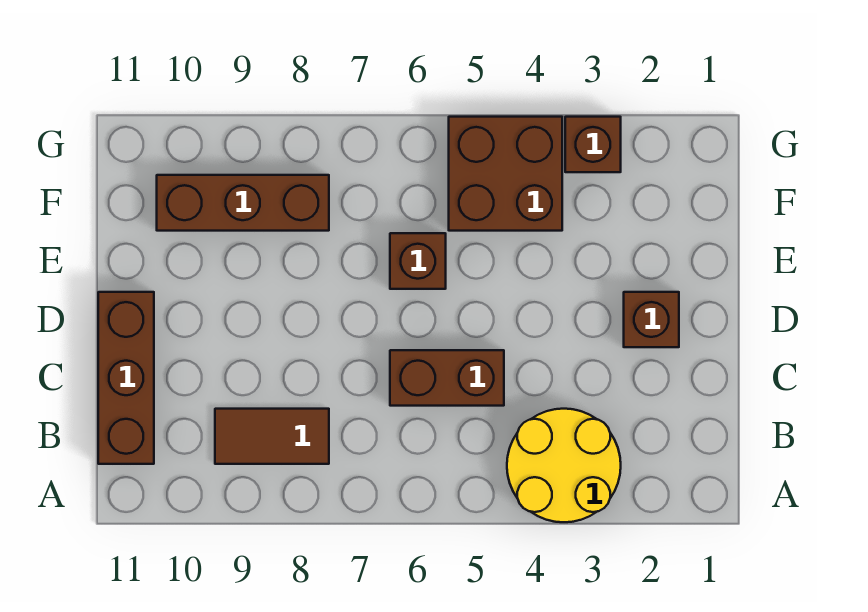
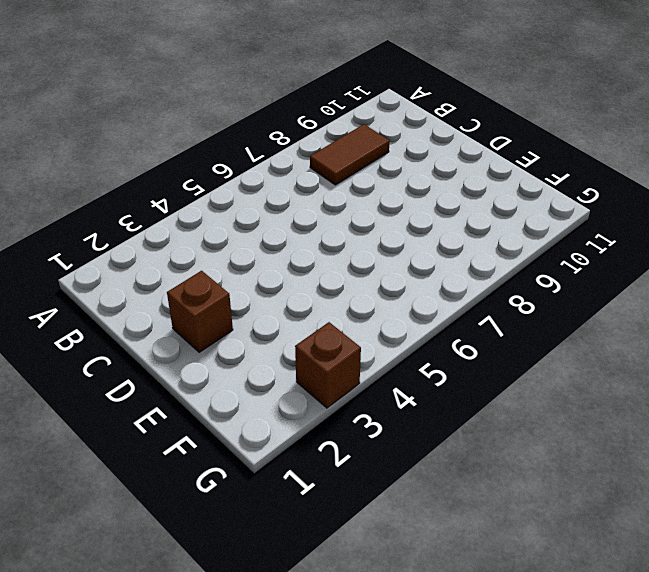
none -> yellow round brick A3:B4 level 1
none -> brown brick B11:D11 level 1

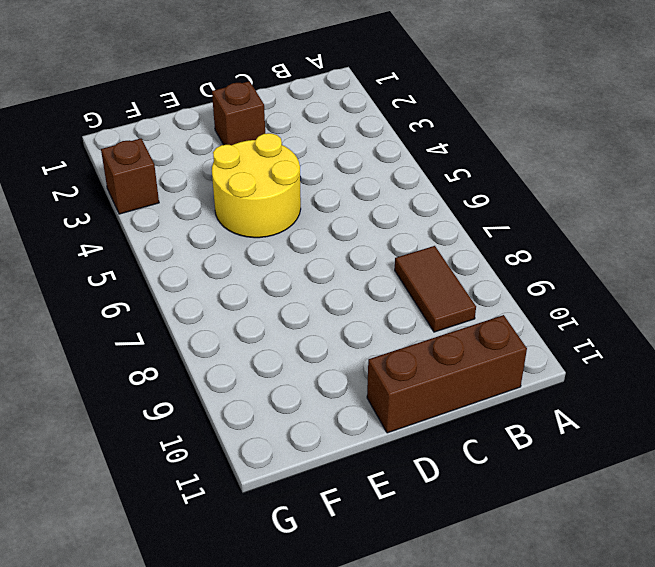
yellow round brick D4:E5 level 1 -> yellow round brick A3:B4 level 1
none -> brown brick C5:C6 level 1
none -> brown brick E6 level 1

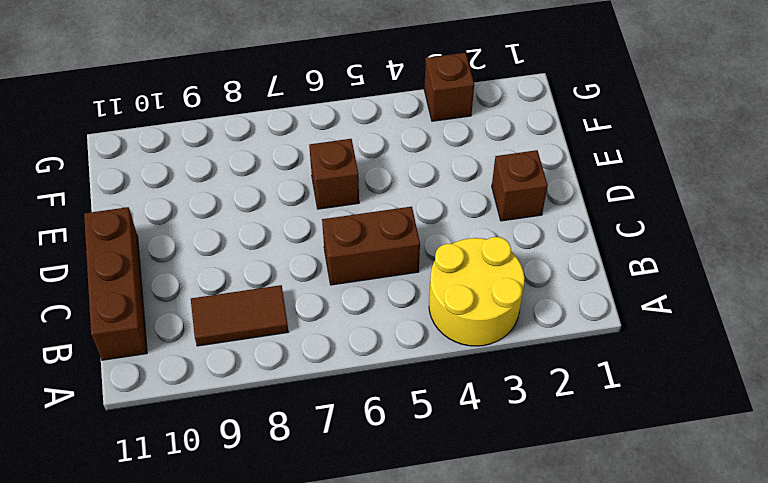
none -> brown brick F4:G5 level 1
none -> brown brick F8:F10 level 1

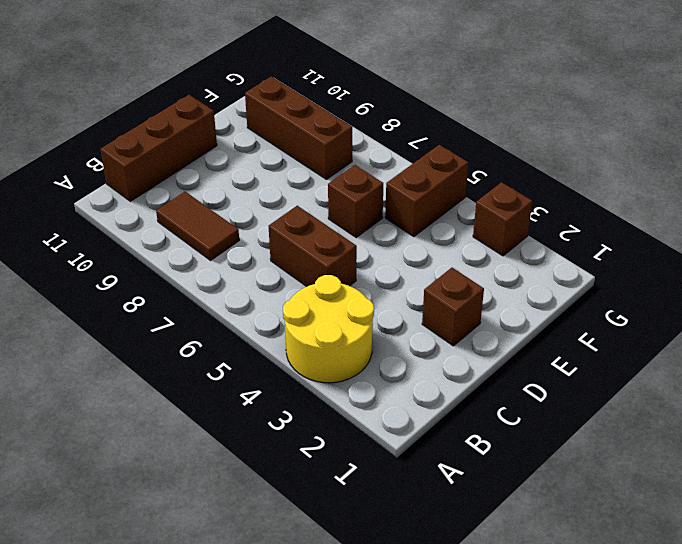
brown brick F5:G5 level 1 -> brown brick F4:G5 level 1

